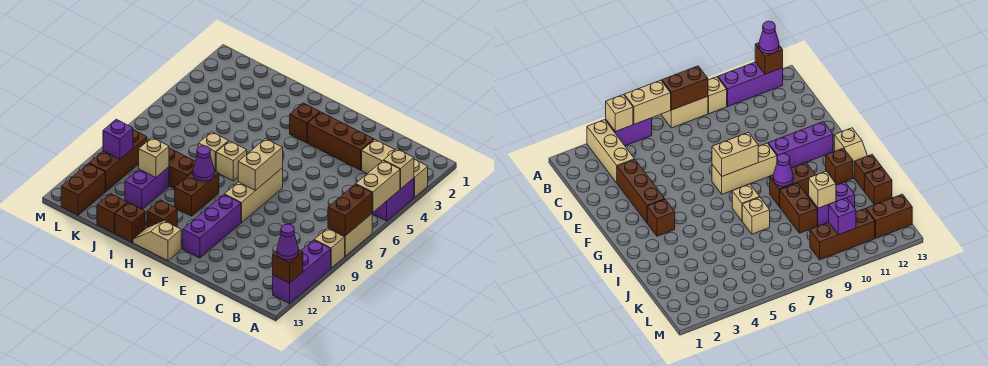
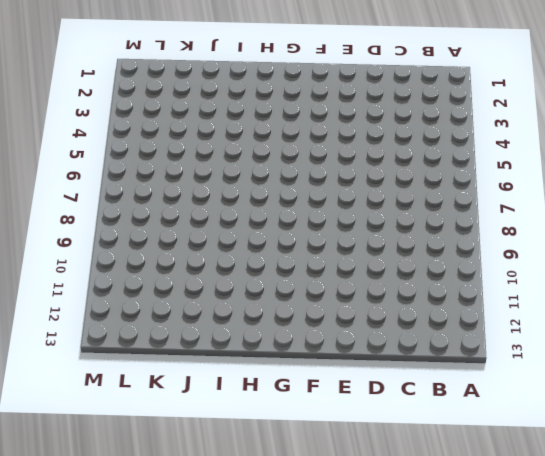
none -> tan brick A3:C3 level 1
none -> purple brick A4:A5 level 1
none -> tan brick A7:A8 level 1

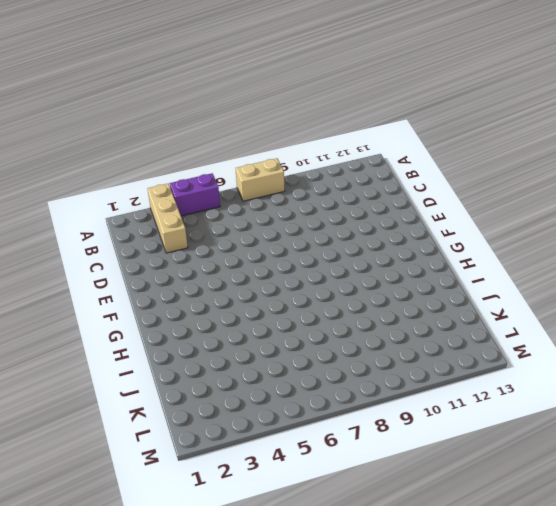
none -> tan brick A9 level 1
none -> purple brick A10:A12 level 1
none -> brown brick D3:F3 level 1

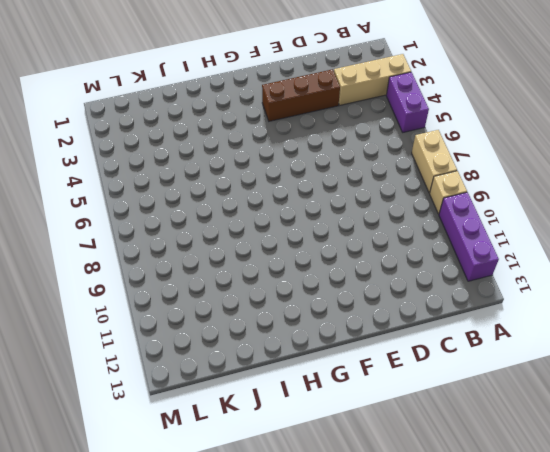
none -> tan brick F7:F9 level 1
none -> purple brick F10:F12 level 1
none -> brown brick G3 level 1

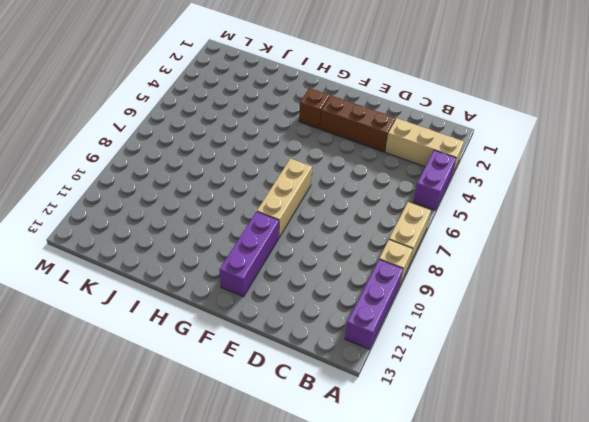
none -> tan slope G13:H13 level 1 top G
none -> tan brick H7 level 1
none -> brown brick H9:H10 level 1

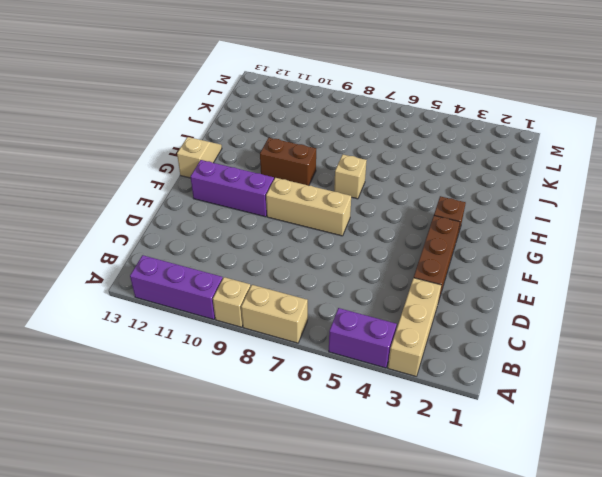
none -> brown brick H12 level 1
none -> tan brick I7 level 1
none -> brown brick I9:J9 level 1

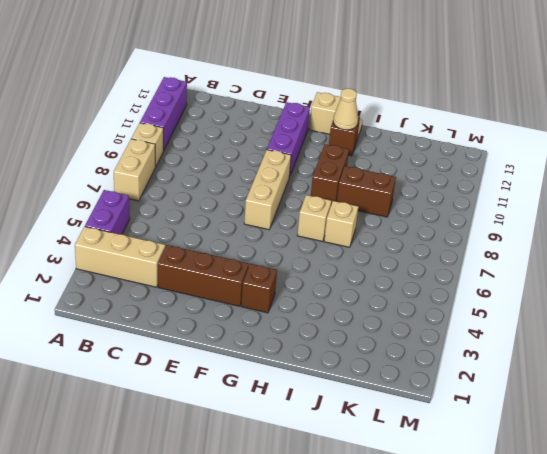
tan cone H12 level 2 -> none
none -> brown brick I13 level 1
none -> purple brick J10:J11 level 1
none -> brown brick J13 level 1

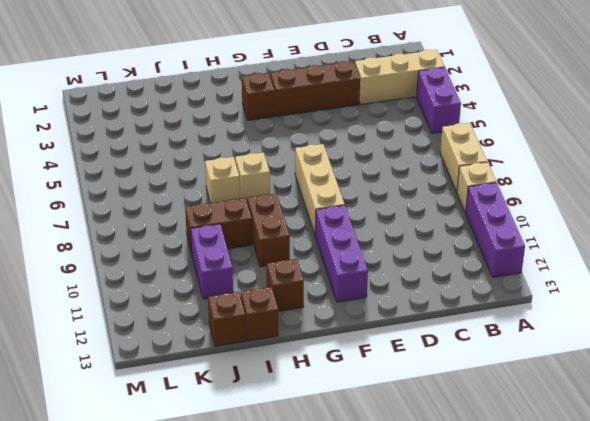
none -> tan slope G13:H13 level 1 top G
none -> brown brick L9:L11 level 1
none -> brown brick L12:L13 level 1

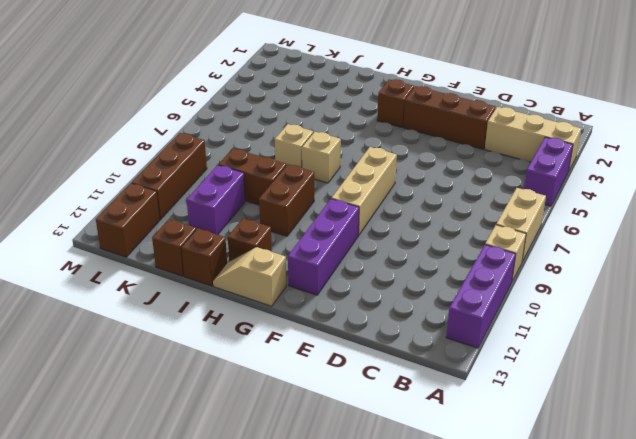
none -> tan brick A4 level 2
none -> tan brick A5:A6 level 2
none -> brown brick A7:A8 level 2

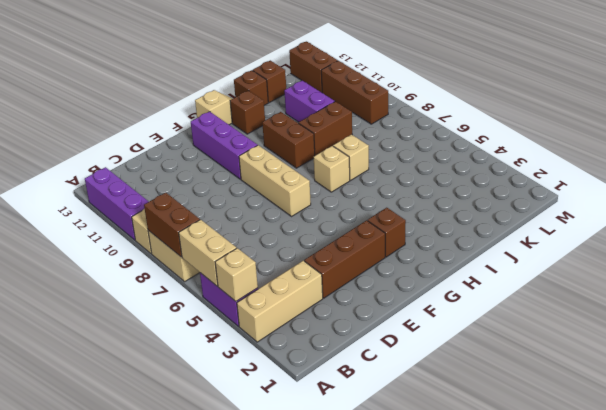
none -> brown brick A12 level 2
none -> tan brick F7:F8 level 2
none -> purple cone H9 level 2

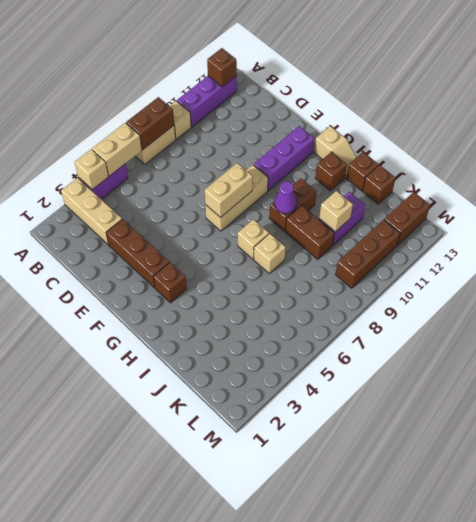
none -> purple brick L10 level 2
none -> purple cone A12 level 3

